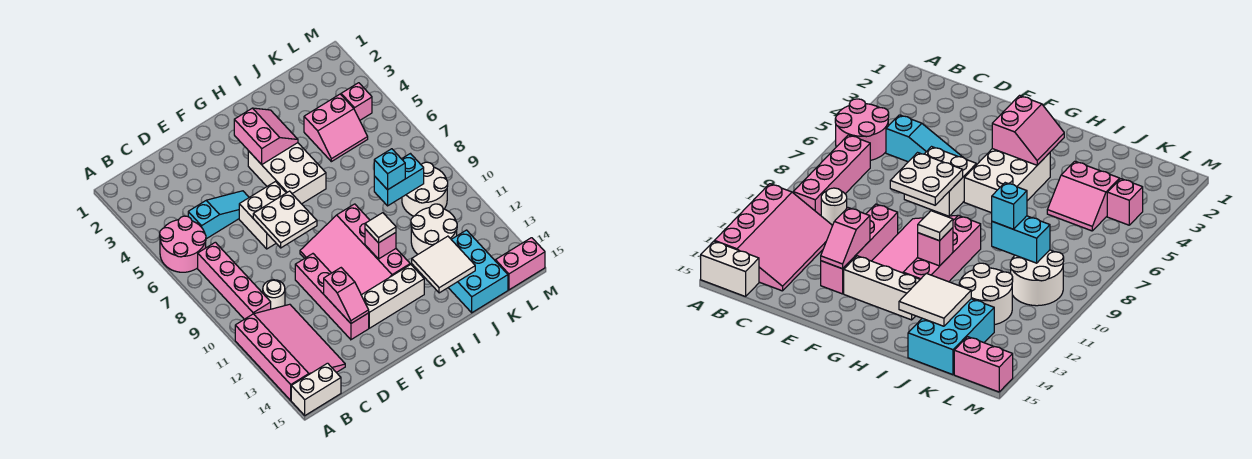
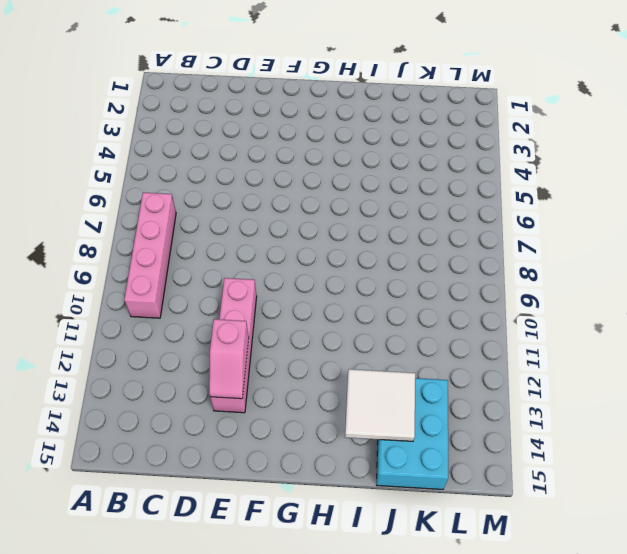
none -> pink round brick A5:B6 level 1
none -> pink slope A11:C14 level 1 top A
none -> white brick A15:B15 level 1

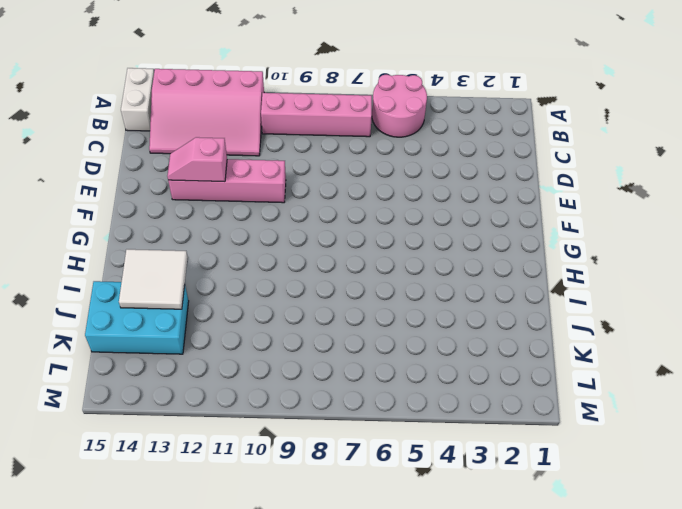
none -> cyan slope C5:E5 level 1 top C
none -> white round brick C10 level 1
none -> white brick E6:F7 level 1

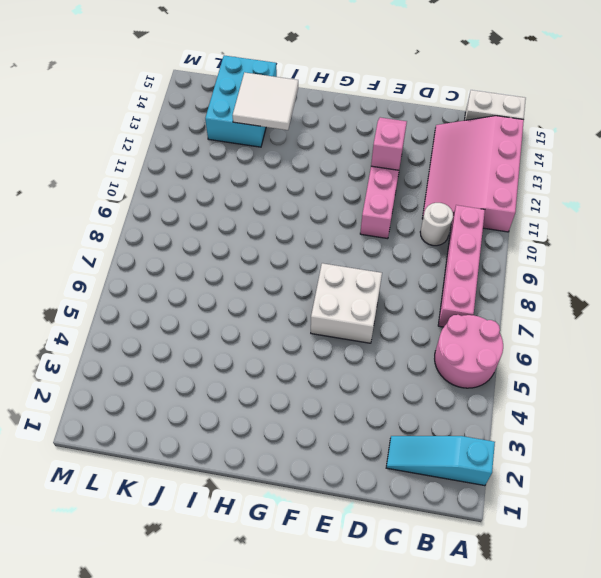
cyan slope A2:C2 level 1 top A -> cyan slope C5:E5 level 1 top C
none -> pink slope F9:H12 level 1 top H
none -> white brick F13:H13 level 1
none -> white brick G4:H6 level 1

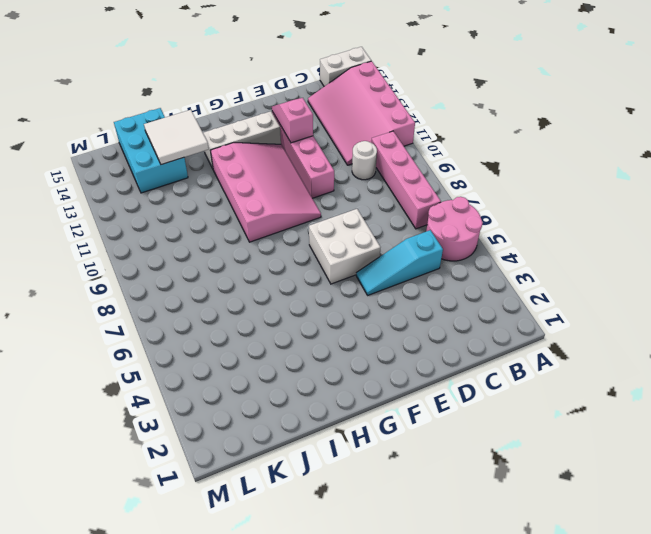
none -> white brick G4:H6 level 1
none -> pink slope J4:K5 level 1 top 4
none -> white round brick J11:K12 level 1

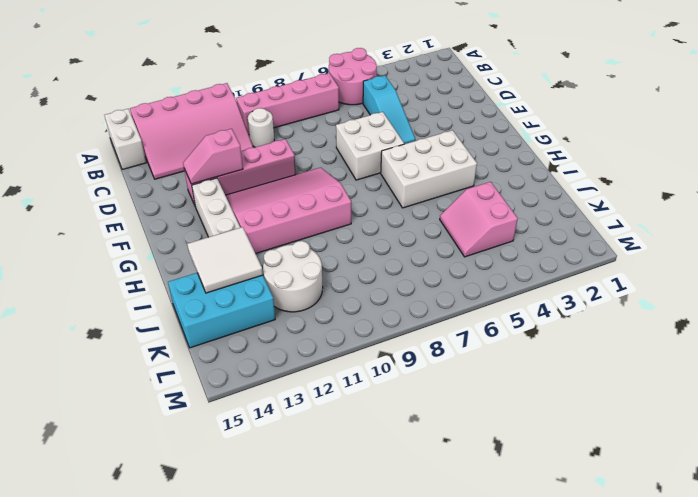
none -> white round brick K9:L10 level 1
none -> pink brick L4 level 1
none -> pink brick L15:M15 level 1

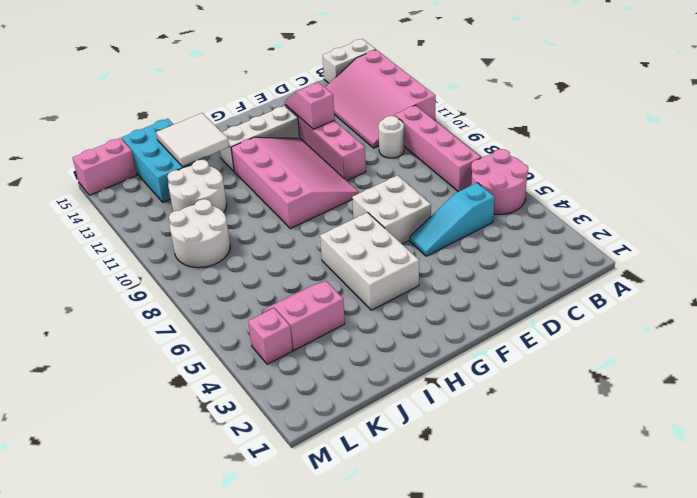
none -> white plate E7:F8 level 2
none -> pink slope G3:H4 level 2 top G
none -> pink brick H11 level 2

